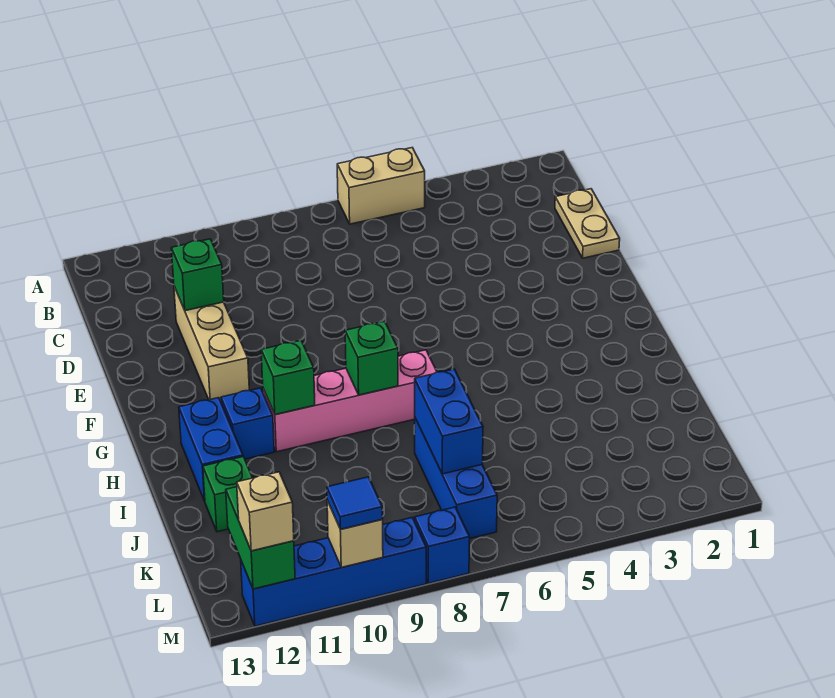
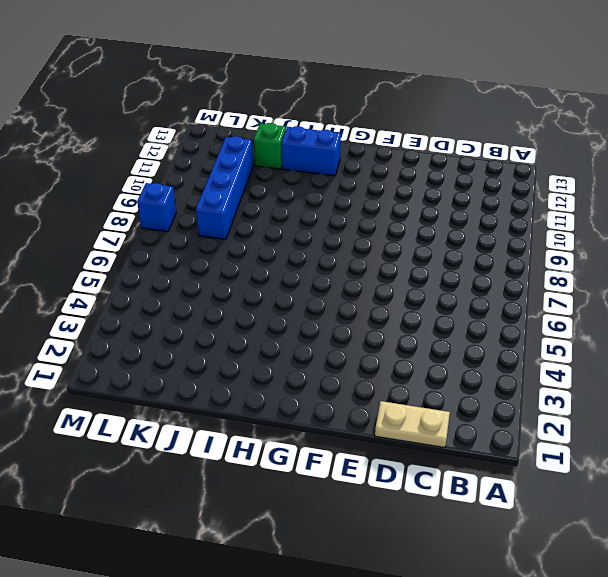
blue brick K8:K11 level 1 -> blue brick M9:M12 level 1
none -> tan brick A5:A6 level 1
none -> tan brick D11:F11 level 1
none -> pink brick H7:H10 level 1

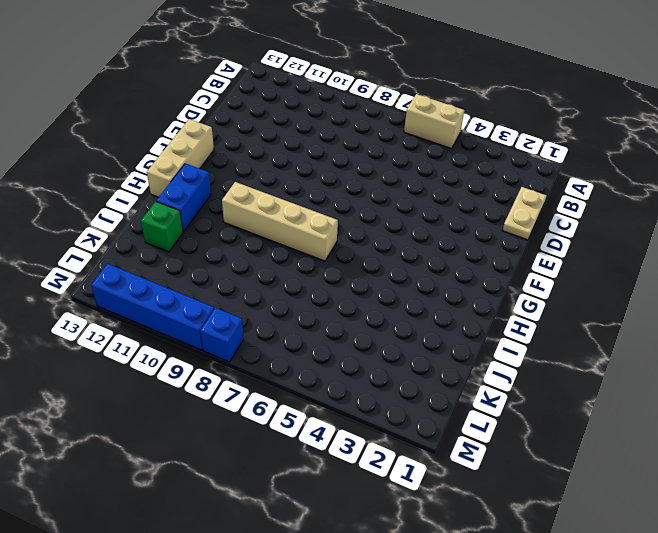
tan brick F13:H13 level 1 -> tan brick D11:F11 level 1
tan brick H7:H10 level 1 -> pink brick H7:H10 level 1
none -> blue brick H11 level 1
none -> blue brick J7:L7 level 1
none -> green brick D11 level 2

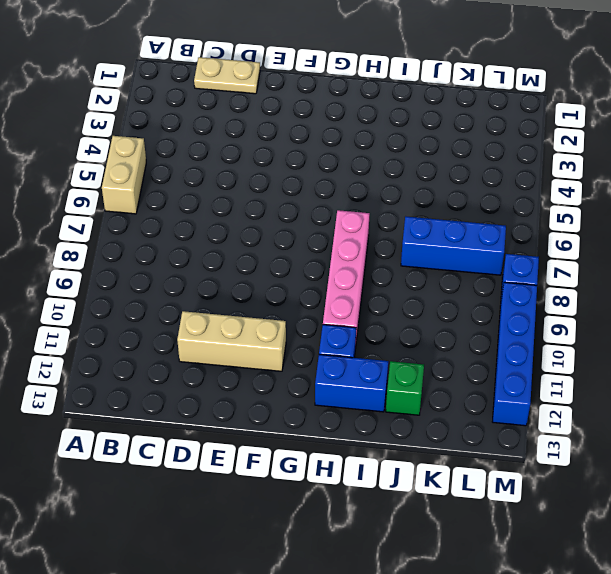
none -> green brick D11 level 2
none -> green brick H8 level 2
none -> green brick H10 level 2

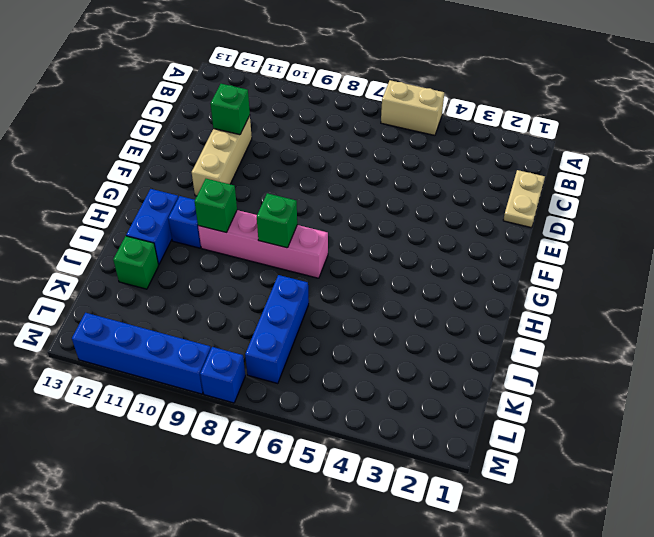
none -> blue brick J7:K7 level 2
none -> green brick L12:M12 level 2
none -> tan brick M10 level 2

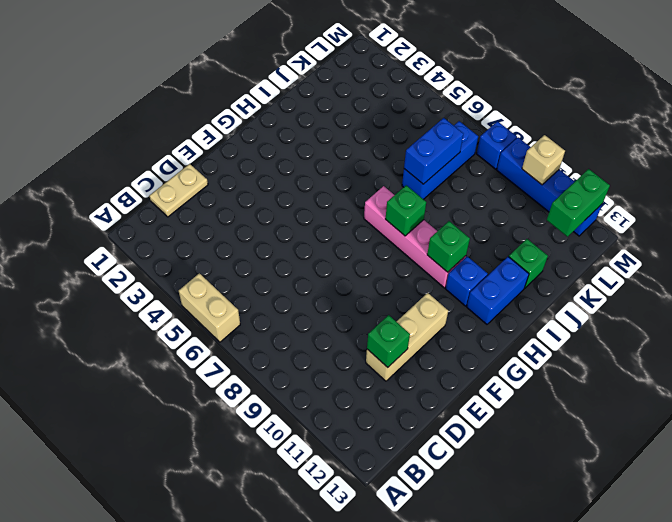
none -> blue tile M10 level 3
none -> tan brick M12 level 3

